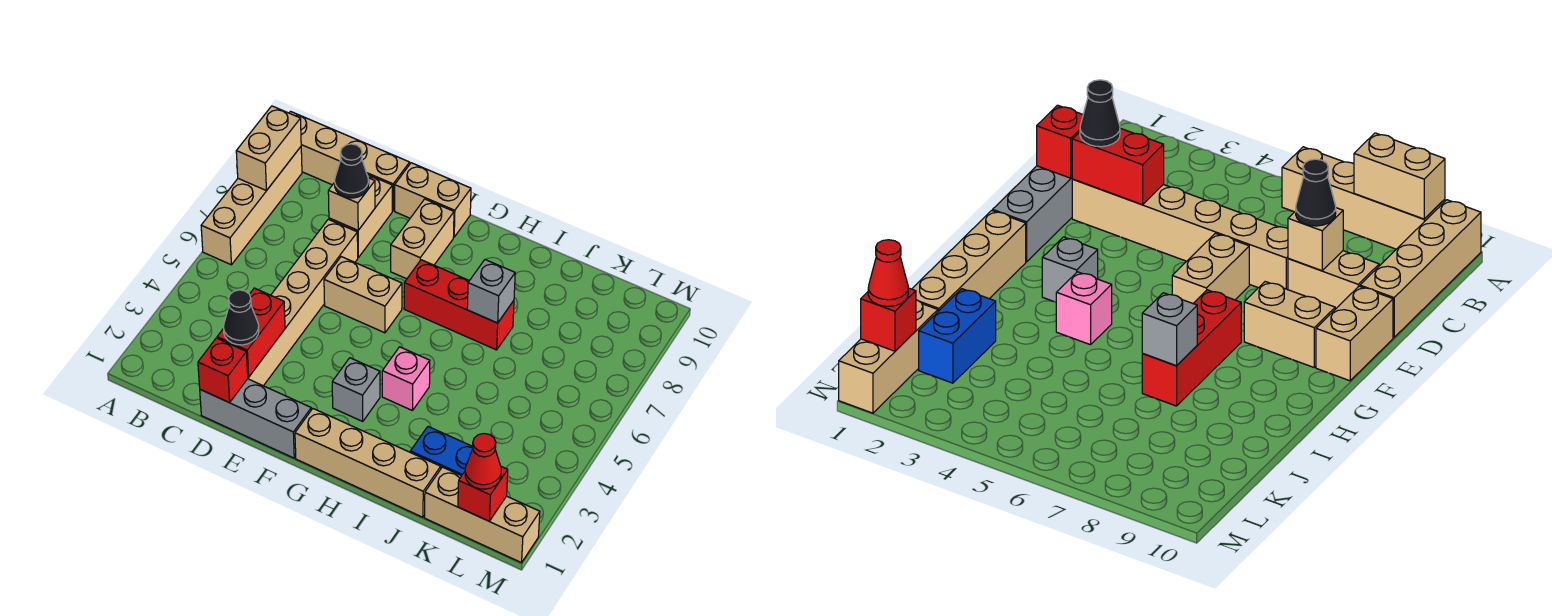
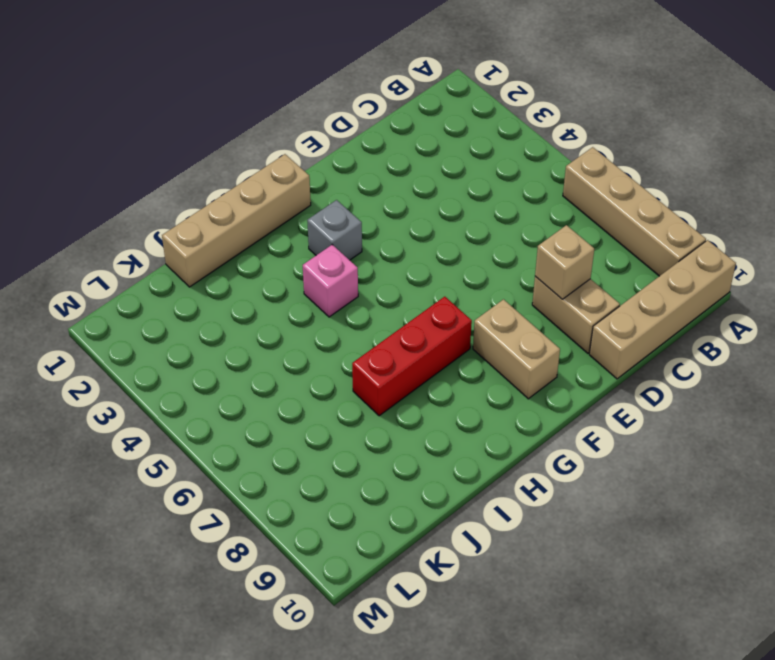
none -> grey brick D1:F1 level 1
none -> tan brick D2:D7 level 1
none -> tan brick E6:F6 level 1

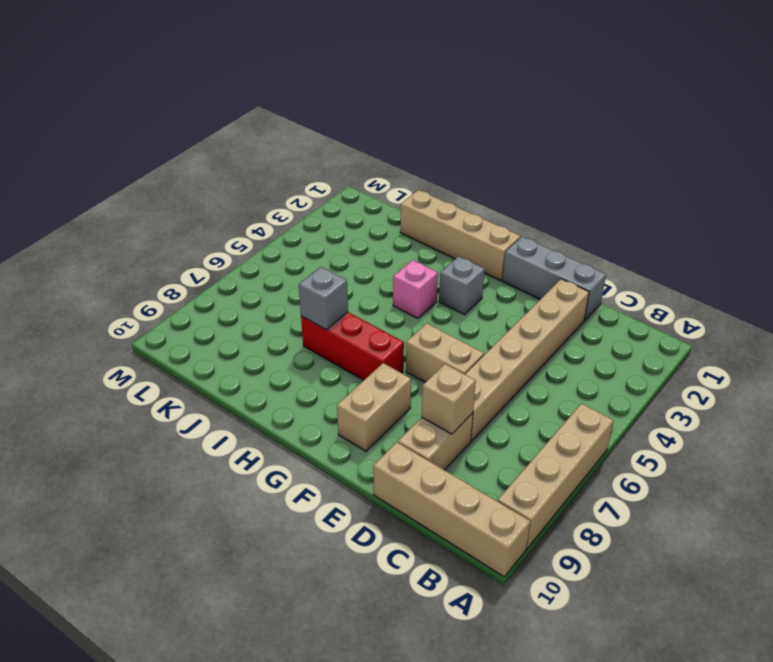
none -> tan brick E10:F10 level 1
none -> blue brick J2:K2 level 1
none -> tan brick K1:M1 level 1

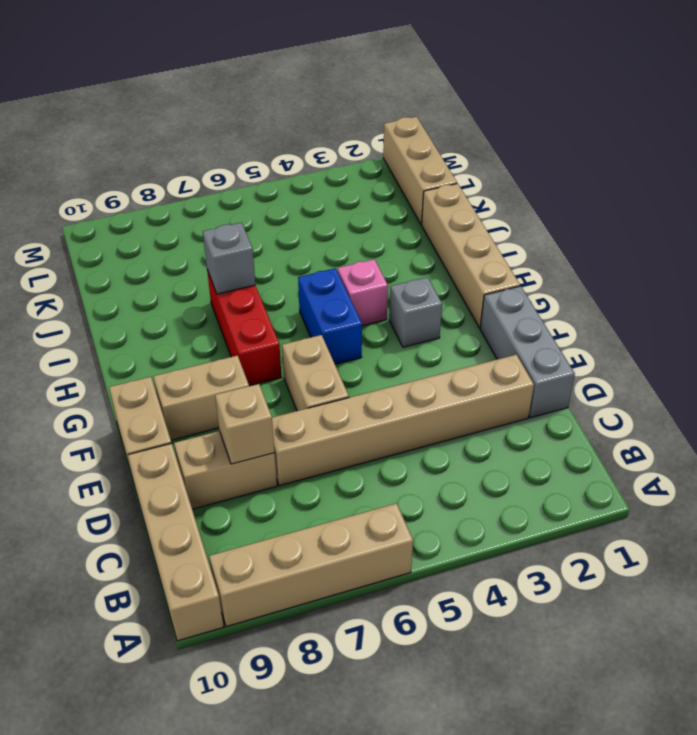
blue brick G5:H5 level 1 -> blue brick J2:K2 level 1
none -> tan brick A8:A9 level 2
none -> red brick D1 level 2
none -> red brick D2:D3 level 2

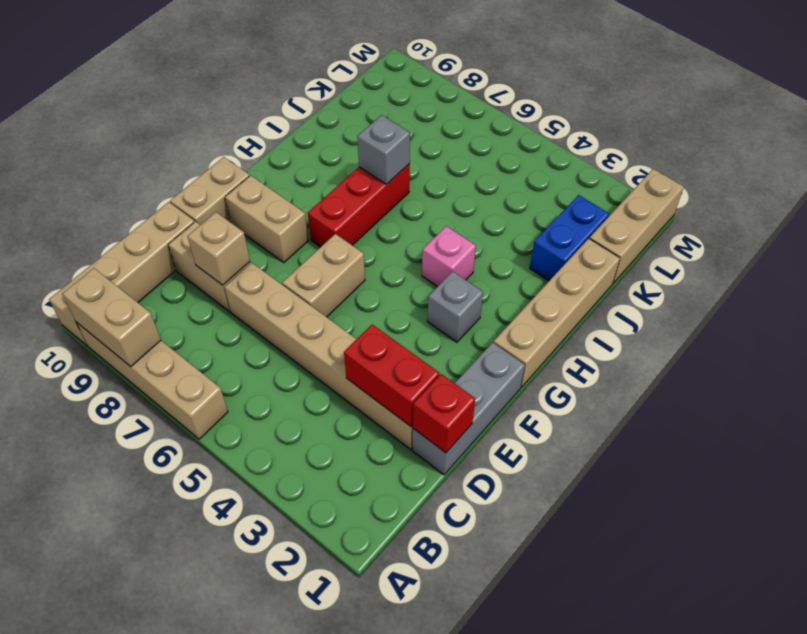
none -> red brick L1 level 2
none -> black cone D2 level 3
none -> black cone D8 level 3

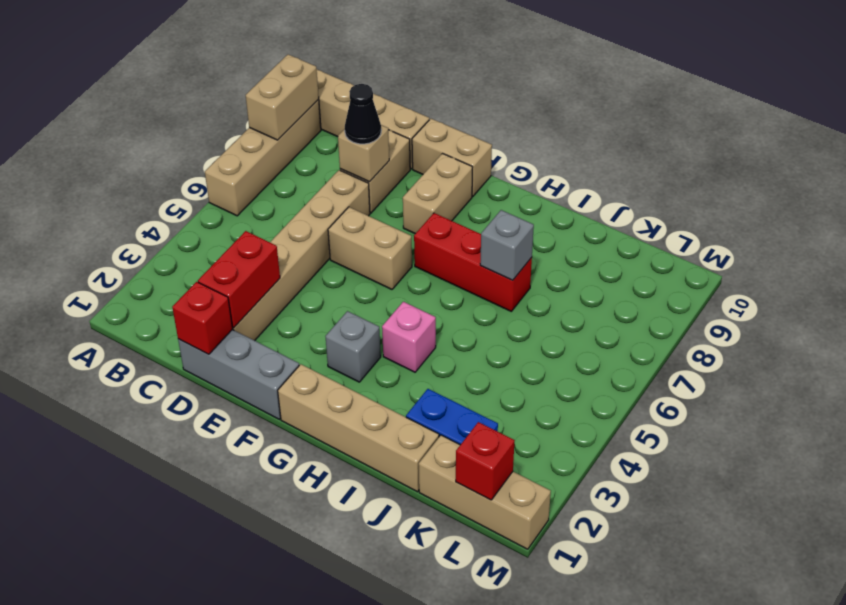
none -> black cone D2 level 3
none -> red cone L1 level 3

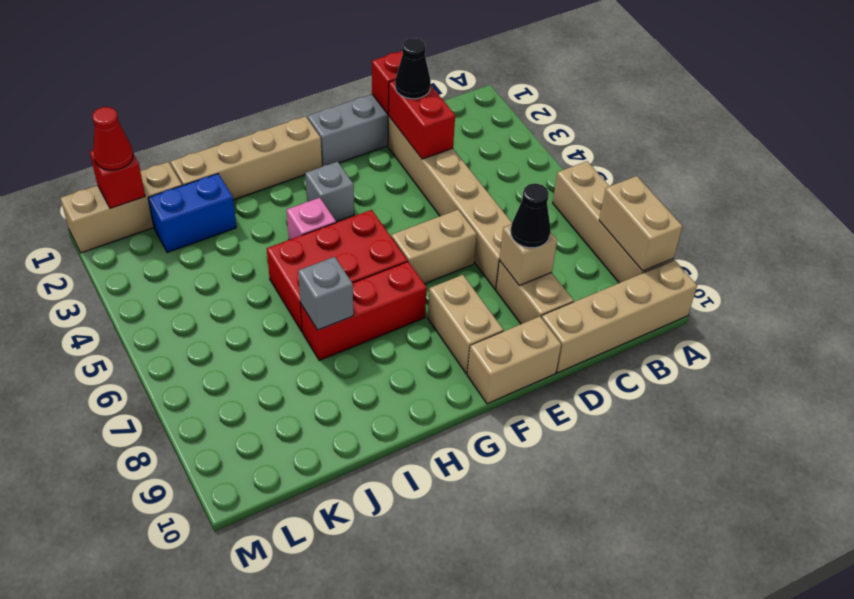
red brick G5:I6 level 1 -> none

